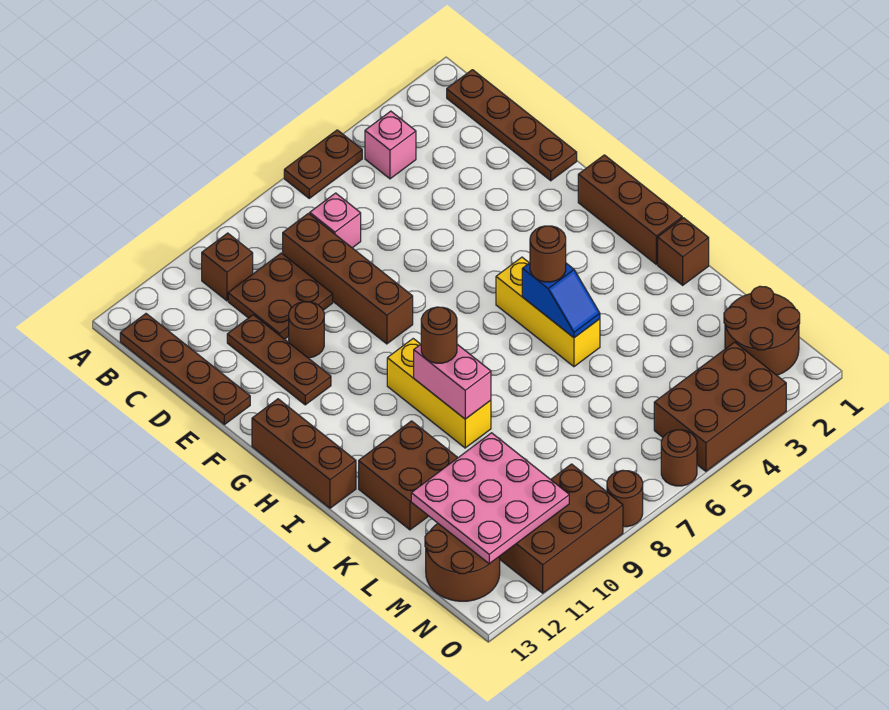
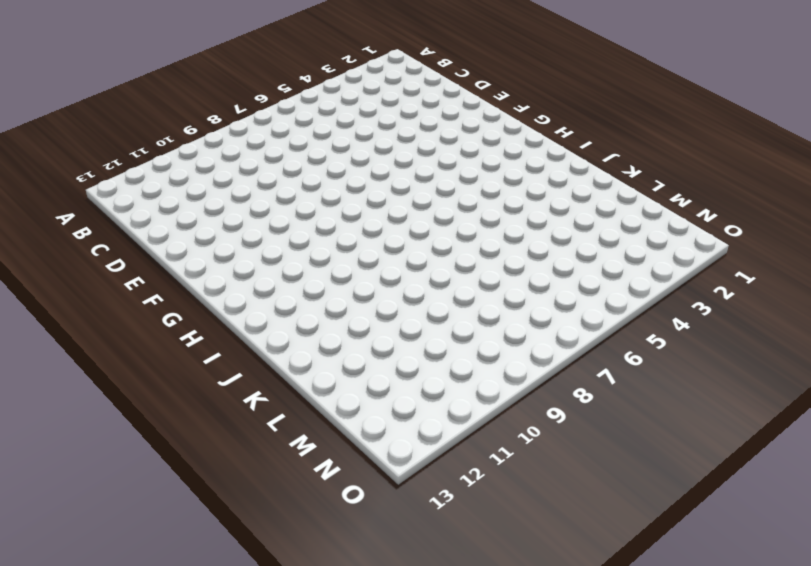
none -> brown plate A5:A6 level 1
none -> brown plate B1:E1 level 1
none -> pink brick B4 level 1

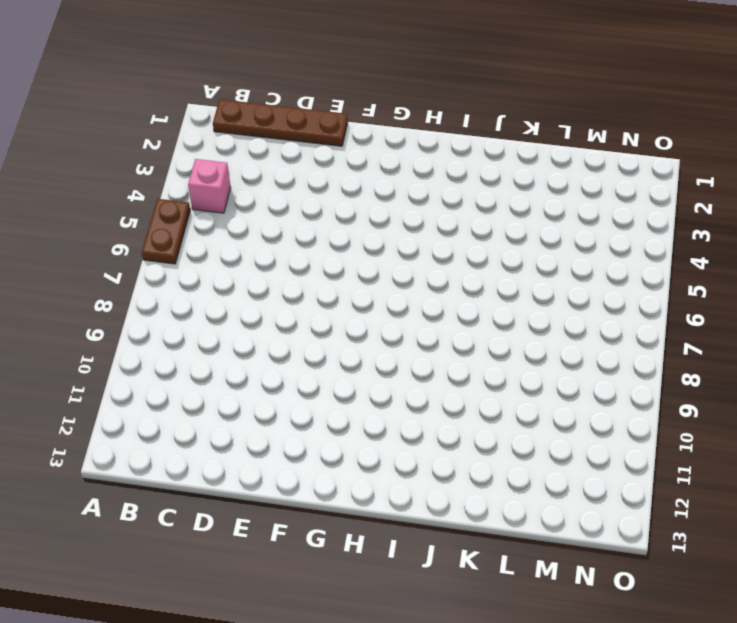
none -> brown brick B10 level 1
none -> brown plate B13:E13 level 1
none -> pink brick C7 level 1

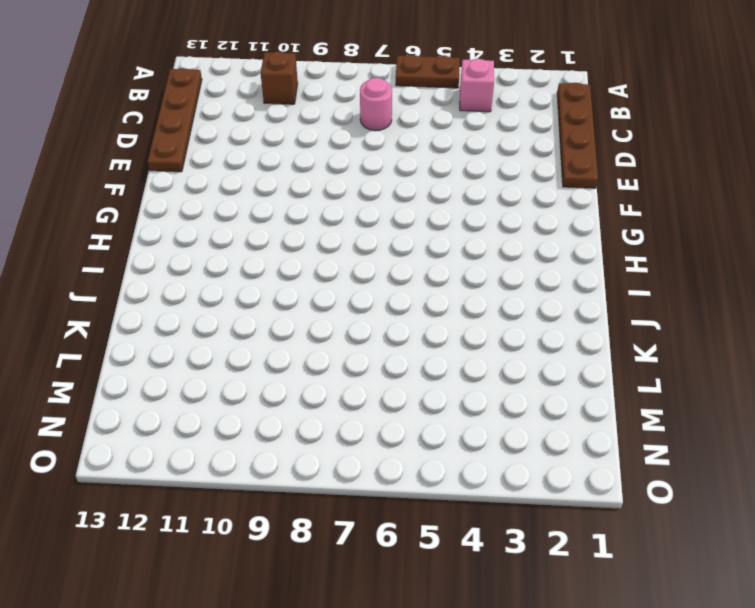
pink round brick C7 level 1 -> pink brick C7 level 1
none -> brown brick C8:F8 level 1
none -> brown plate C9:D10 level 1
none -> brown plate D11:F11 level 1

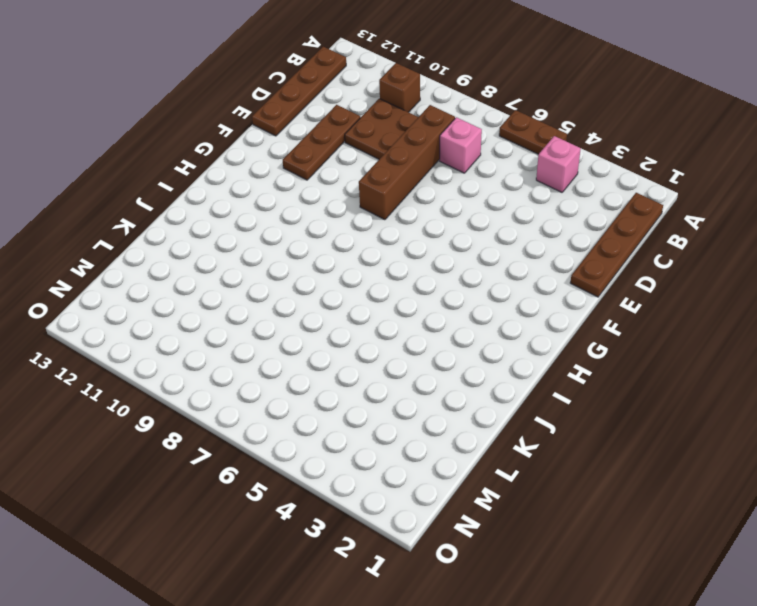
none -> brown round brick E10 level 1
none -> brown brick G1:I1 level 1
none -> brown brick G13:I13 level 1

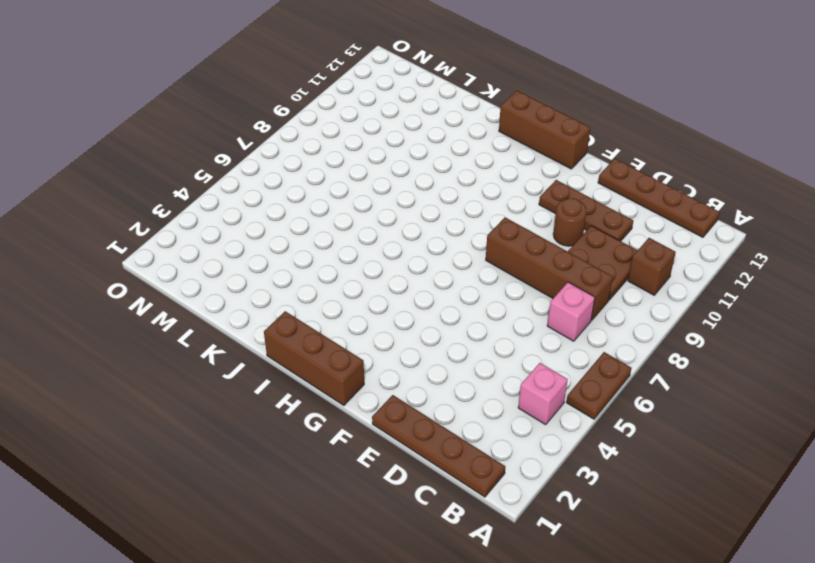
none -> yellow brick H5:J5 level 1
none -> yellow brick H9:J9 level 1
none -> brown brick J1 level 1

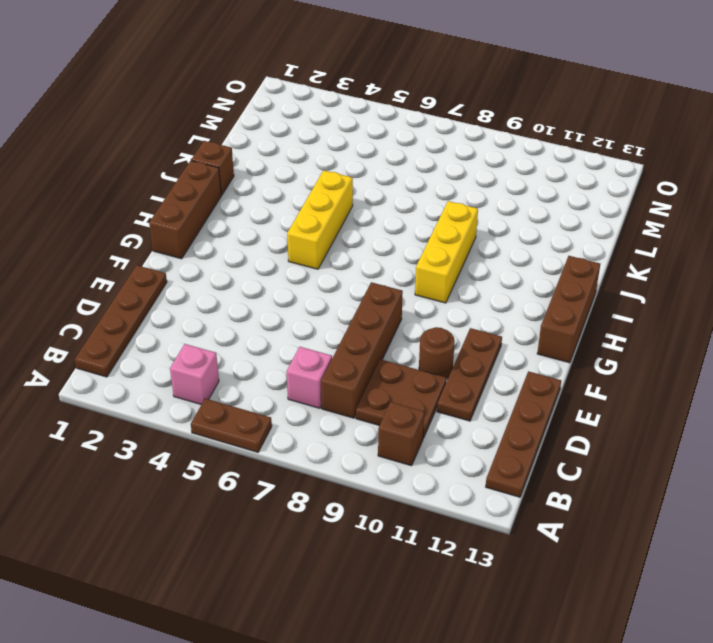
none -> brown brick J11:K12 level 1
none -> brown round brick M1:N2 level 1
none -> brown round brick M12:N13 level 1

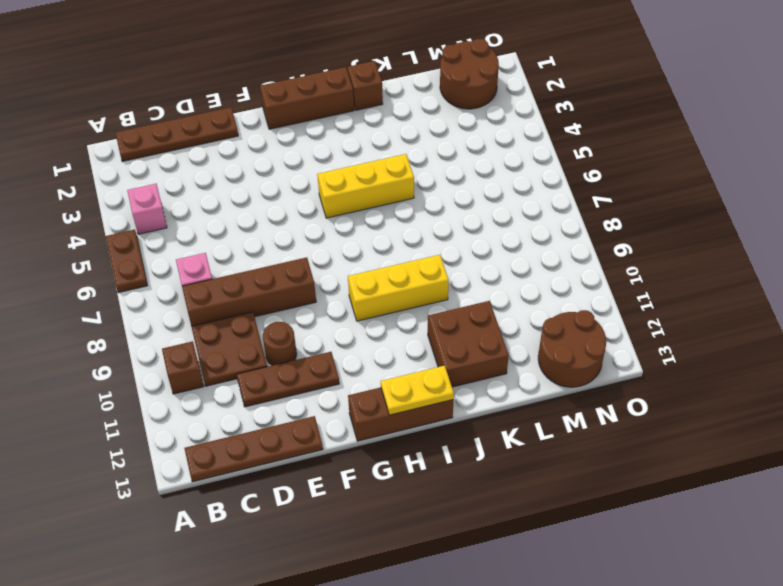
yellow plate H13:I13 level 2 -> none
none -> brown brick N3:O5 level 1
none -> brown brick N9:O11 level 1
none -> brown round brick O6 level 1

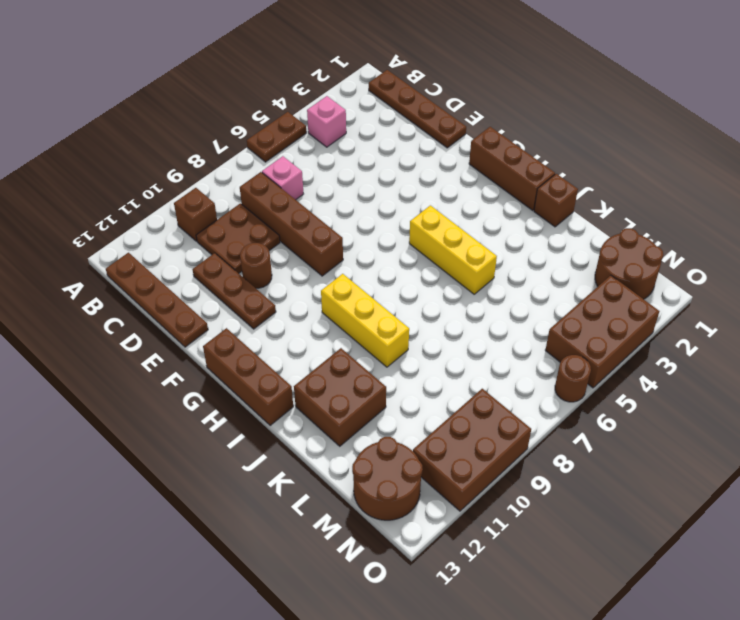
none -> brown round brick O8 level 1
none -> blue slope I5:J5 level 2 top I
none -> pink brick I9:J9 level 2

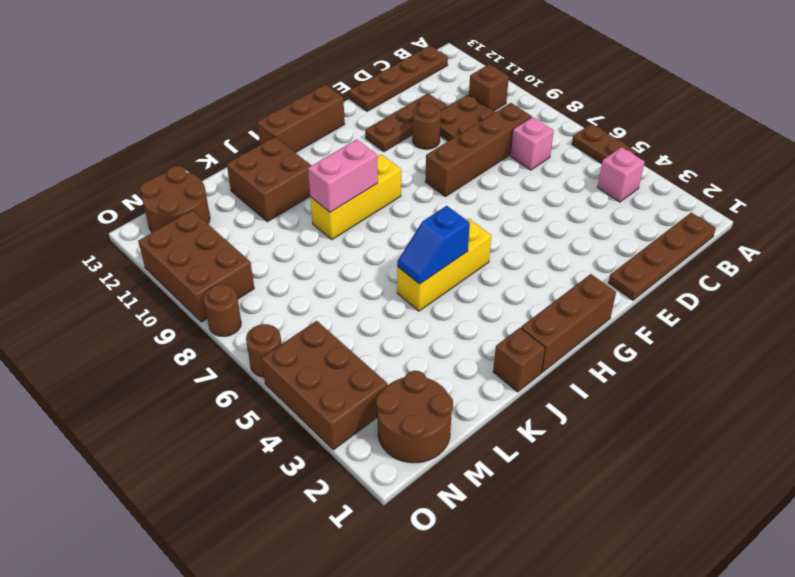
none -> pink plate L10:N12 level 2
none -> brown round brick I5 level 3
none -> brown round brick I9 level 3

